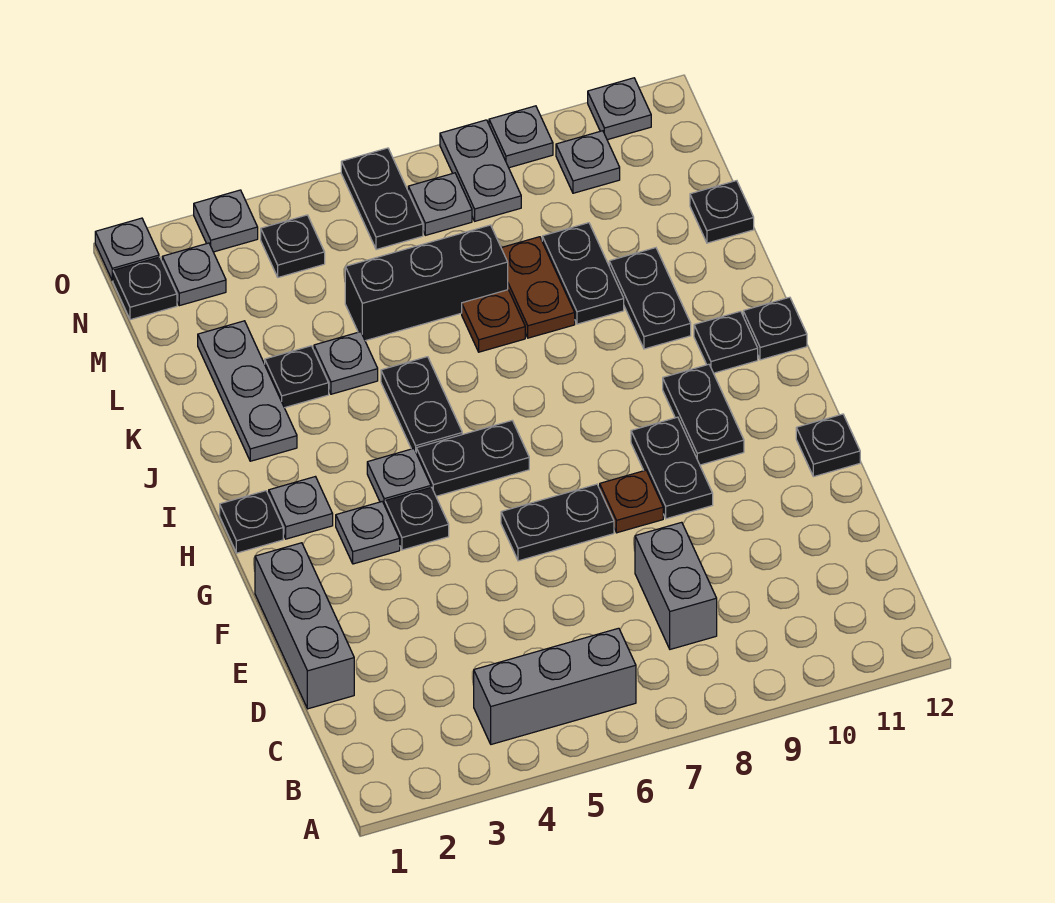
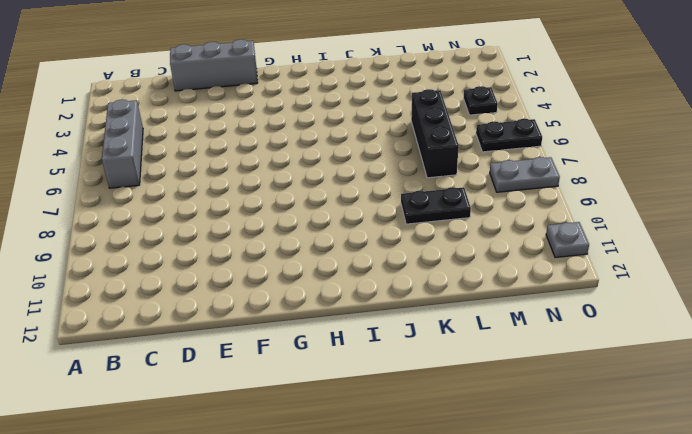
none -> grey brick C8:D8 level 1
none -> black plate F6:F7 level 1
none -> brown plate F8 level 1
none -> black plate F9:G9 level 1

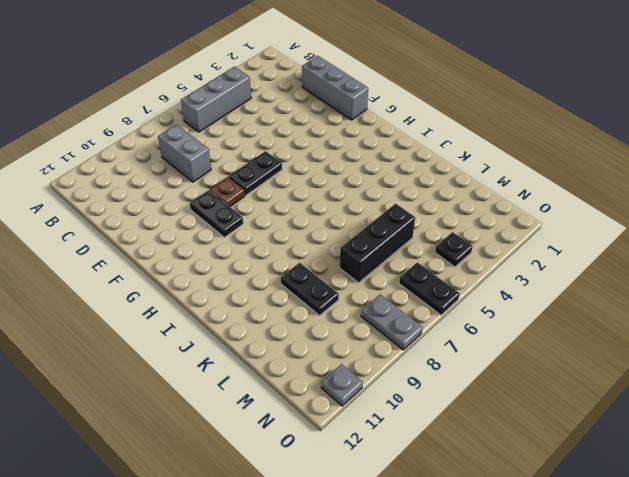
none -> black plate F12 level 1
none -> grey plate G3 level 1
none -> black plate G4 level 1
none -> black plate G10:H10 level 1

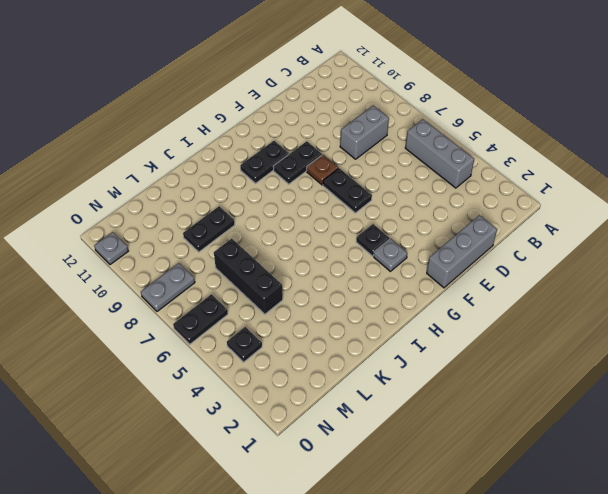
none -> black plate F12 level 1
none -> black plate H1 level 1
none -> grey plate H2 level 1
none -> grey plate H4 level 1

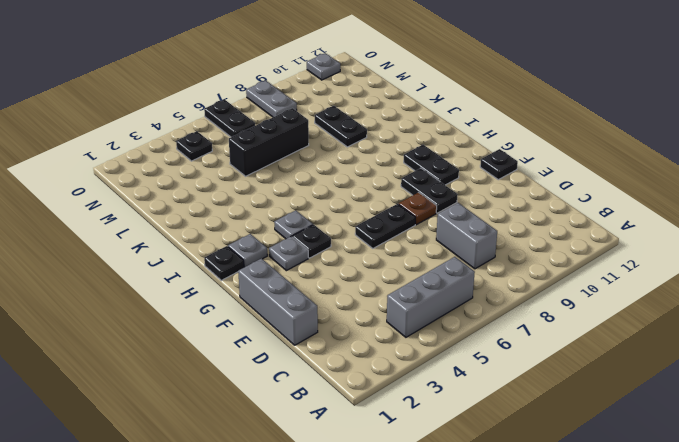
none -> black plate H5:H6 level 1
none -> black plate I5:J5 level 1
none -> black plate I11 level 1
none -> black plate I12 level 1

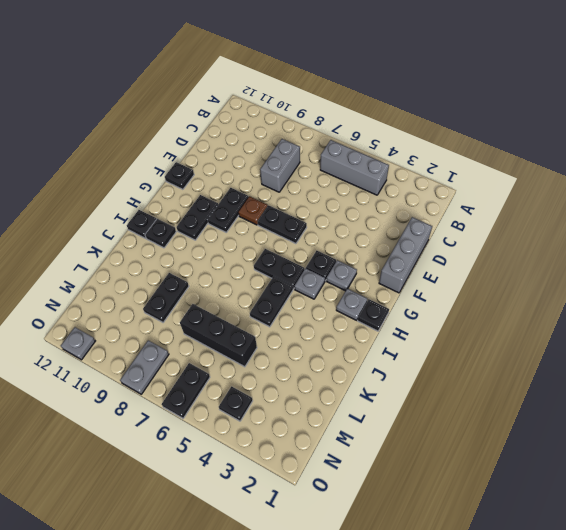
none -> grey plate J2:L2 level 1
none -> black plate J10:K10 level 1
none -> black plate K3 level 1
none -> grey plate K4 level 1

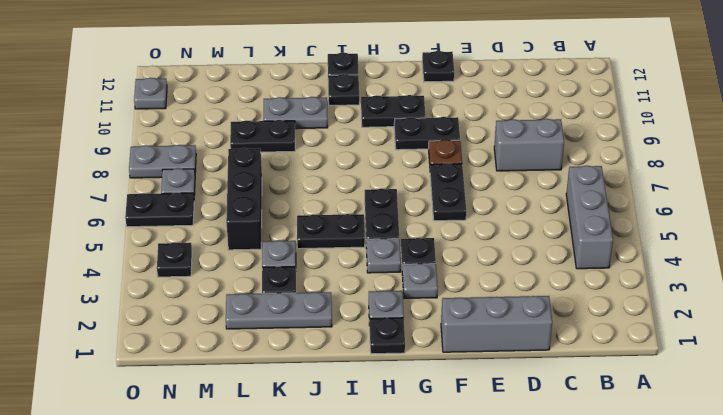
grey plate J10:K10 level 1 -> black plate J10:K10 level 1
none -> brown plate K7 level 1
none -> brown plate K8:L8 level 1
none -> black plate L12 level 1
none -> black plate N1 level 1

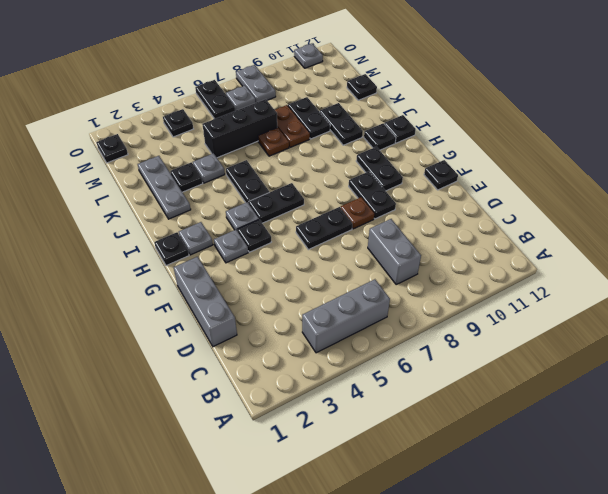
none -> grey plate N2 level 1
none -> grey plate N10 level 1
none -> grey plate O1 level 1
none -> grey plate O3 level 1

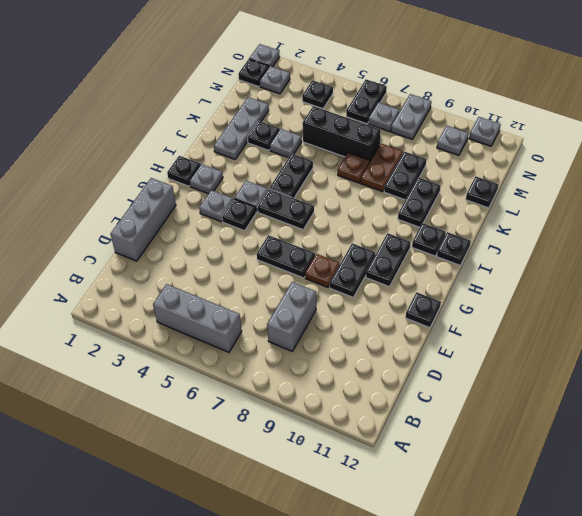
none -> grey plate O3 level 1
none -> grey plate O9 level 1

